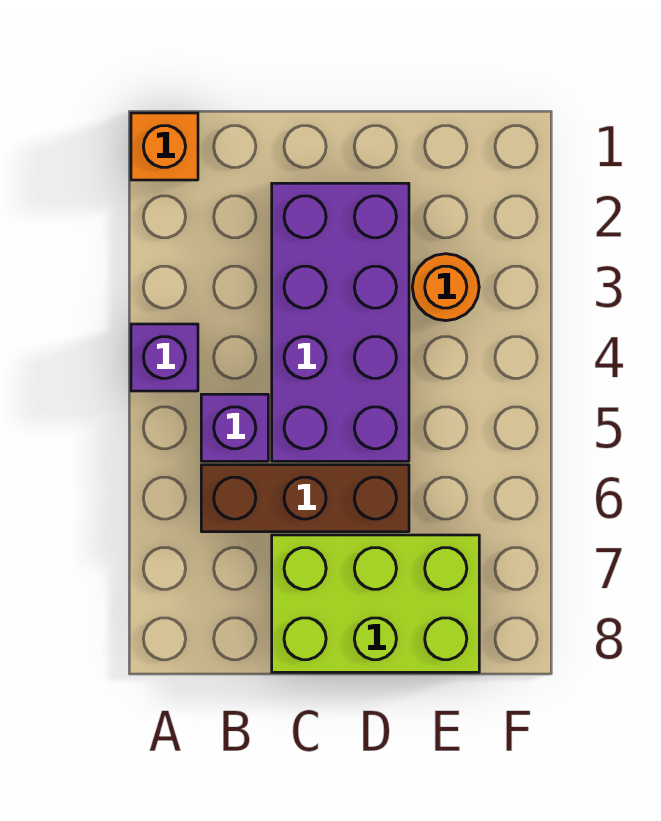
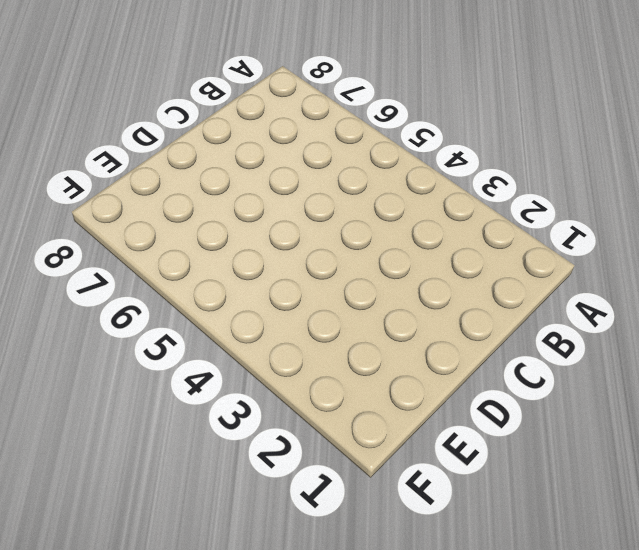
none -> orange brick A1 level 1
none -> purple brick A4 level 1

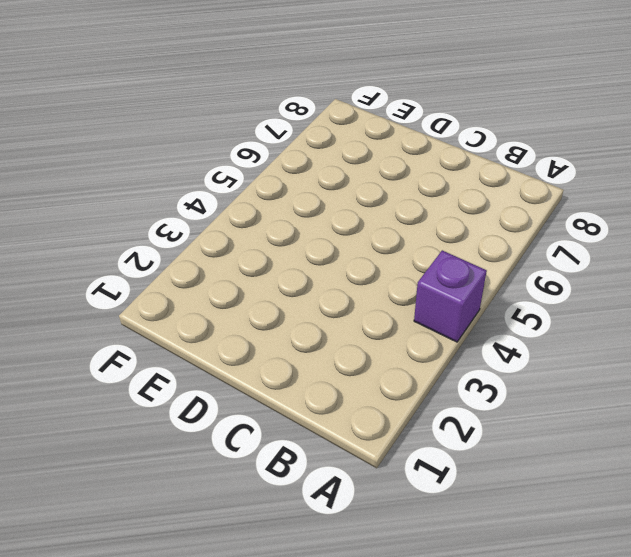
none -> orange brick A1 level 1
none -> purple brick B5 level 1

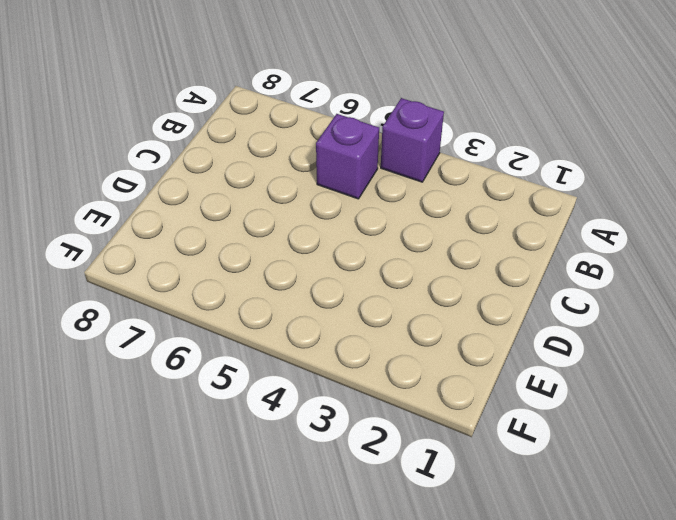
none -> orange brick A1 level 1
none -> brown brick B6:D6 level 1

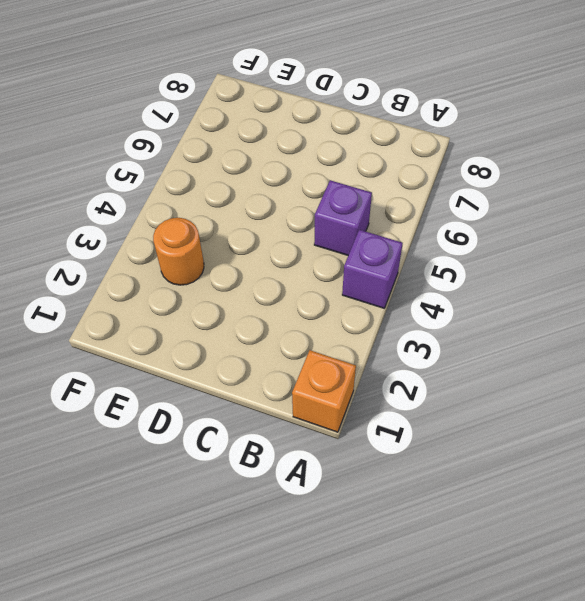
none -> brown brick B6:D6 level 1
none -> purple brick C2:D5 level 1

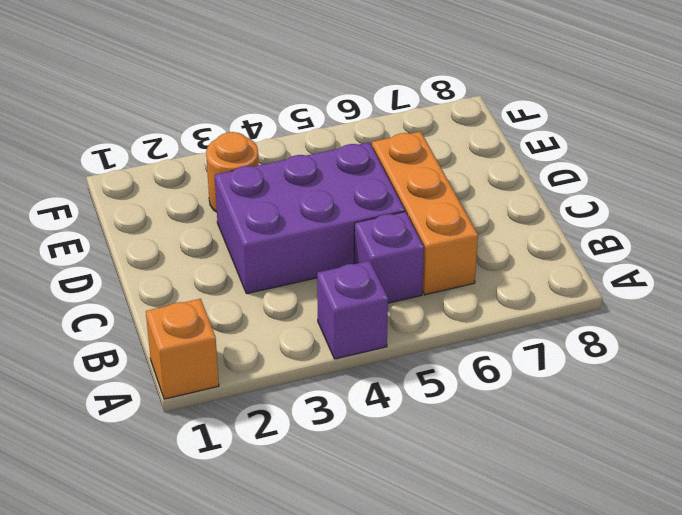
orange brick B6:D6 level 1 -> brown brick B6:D6 level 1
purple brick C3:D5 level 1 -> purple brick C2:D5 level 1
none -> lime brick C7:E8 level 1

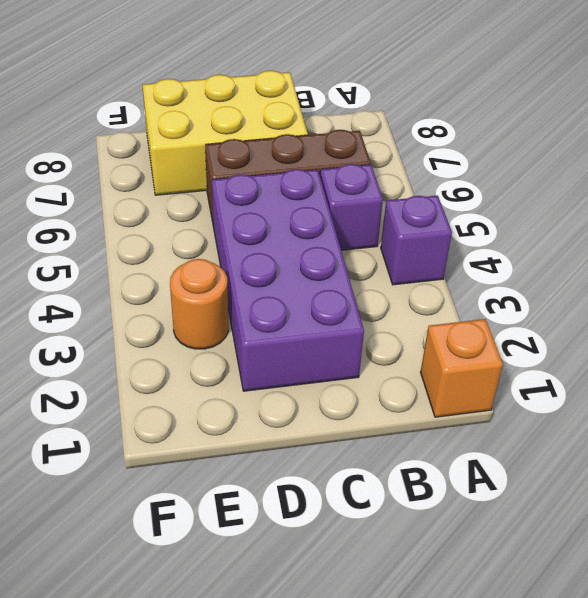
yellow brick C7:E8 level 1 -> lime brick C7:E8 level 1

